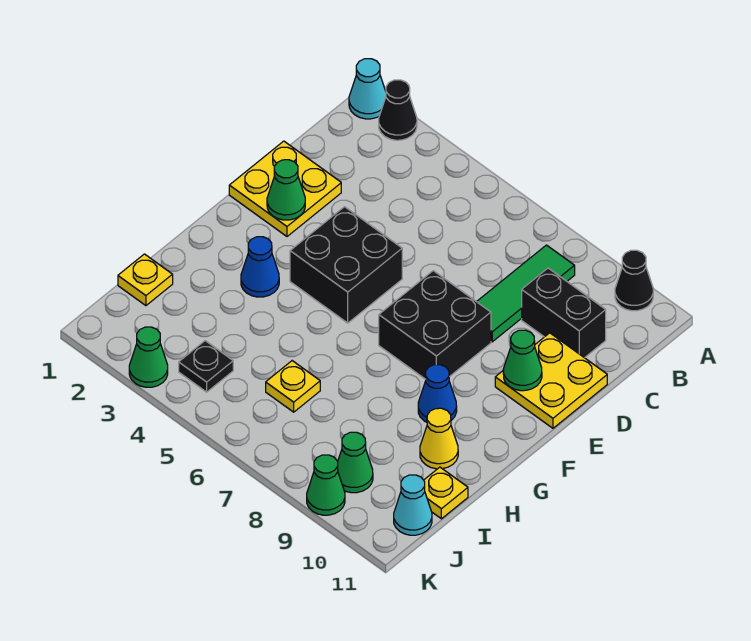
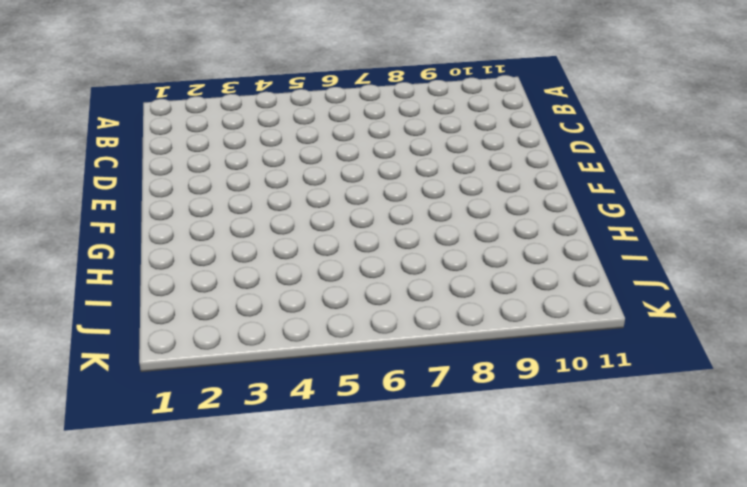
none -> cyan cone A1 level 1
none -> black cone A2 level 1
none -> black cone A10 level 1

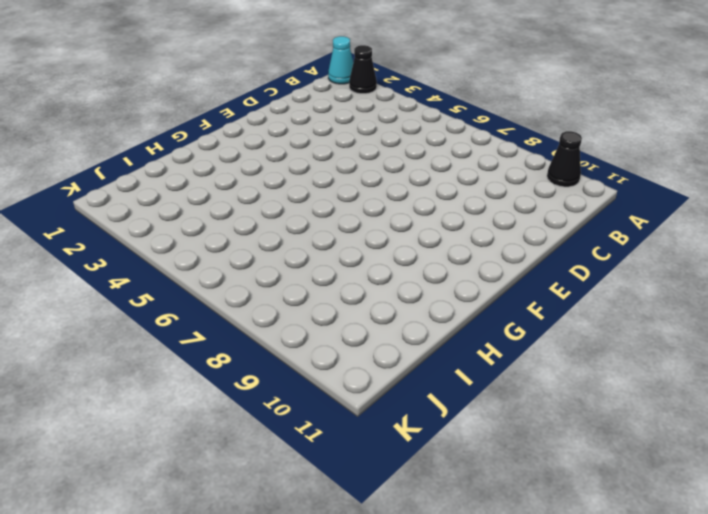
none -> green tile B8:D8 level 1
none -> black brick C9:C10 level 1
none -> yellow plate D1:E2 level 1

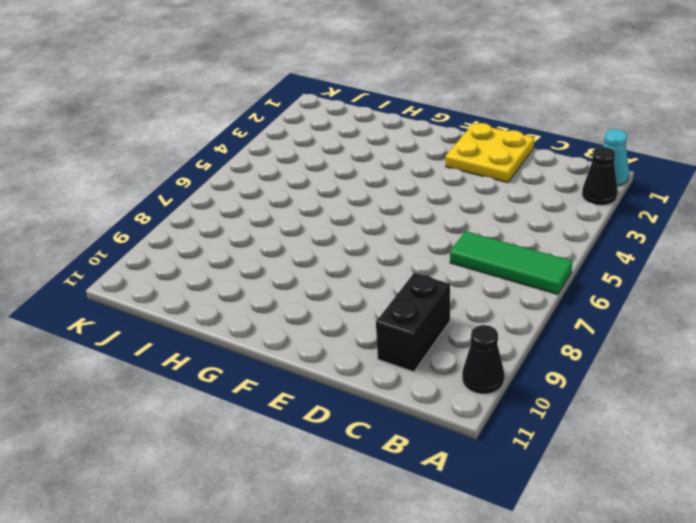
green tile A6:C6 level 1 -> green tile B8:D8 level 1
none -> yellow plate D10:E11 level 1
none -> black brick E4:F5 level 1
none -> black brick E7:F8 level 1

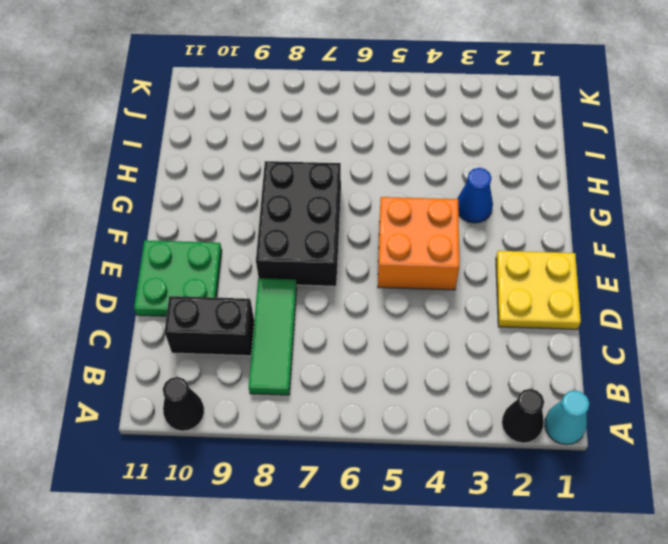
green plate D10:E11 level 1 -> yellow plate D10:E11 level 1
orange brick E4:F5 level 1 -> black brick E4:F5 level 1
black brick E7:G8 level 1 -> black brick E7:F8 level 1
none -> blue cone G9 level 1
none -> yellow cone H10 level 1
none -> yellow plate I1 level 1

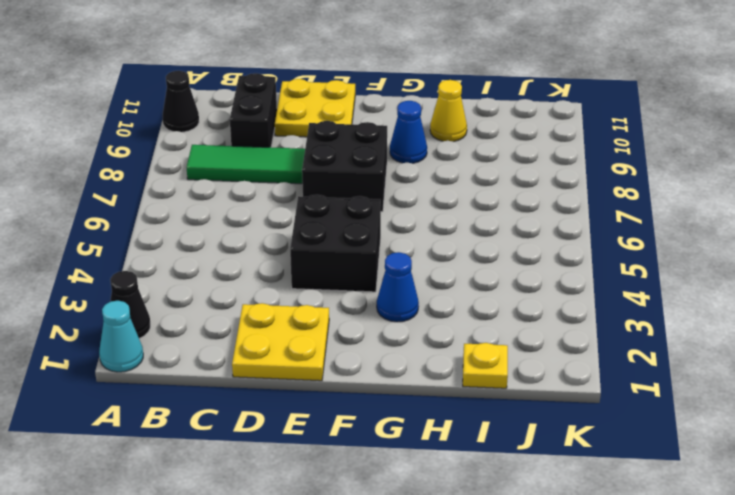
none -> yellow plate I6 level 1
none -> yellow plate I11 level 1
none -> black plate J4 level 1

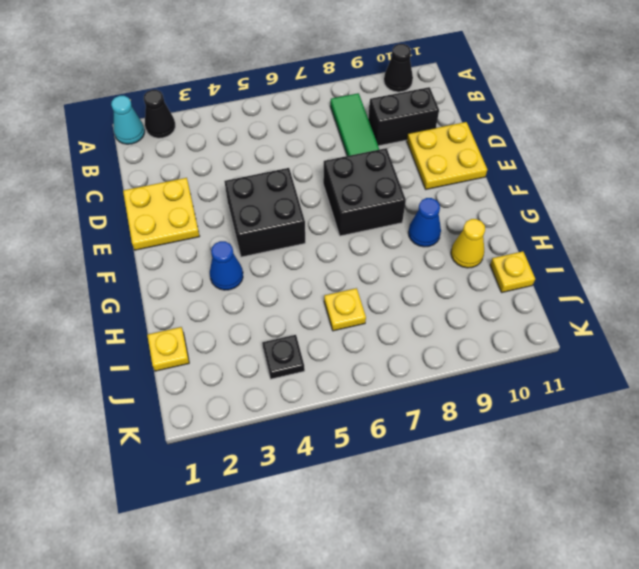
none -> green cone J9 level 1
none -> cyan cone J11 level 1
none -> green cone K3 level 1

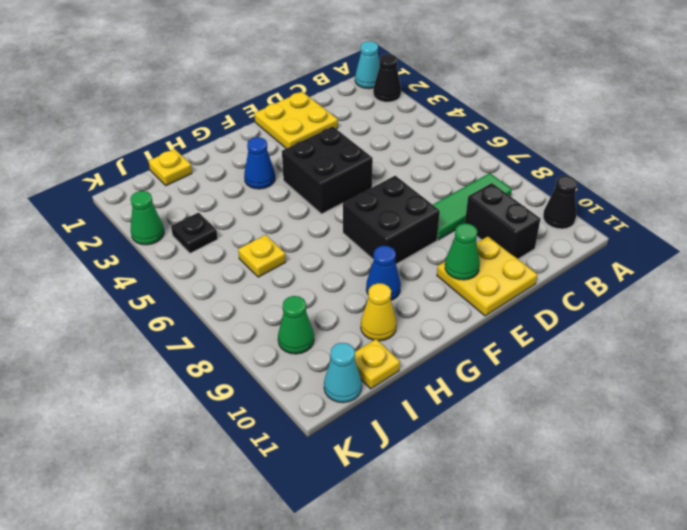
none -> green cone K9 level 1
none -> green cone E2 level 2

